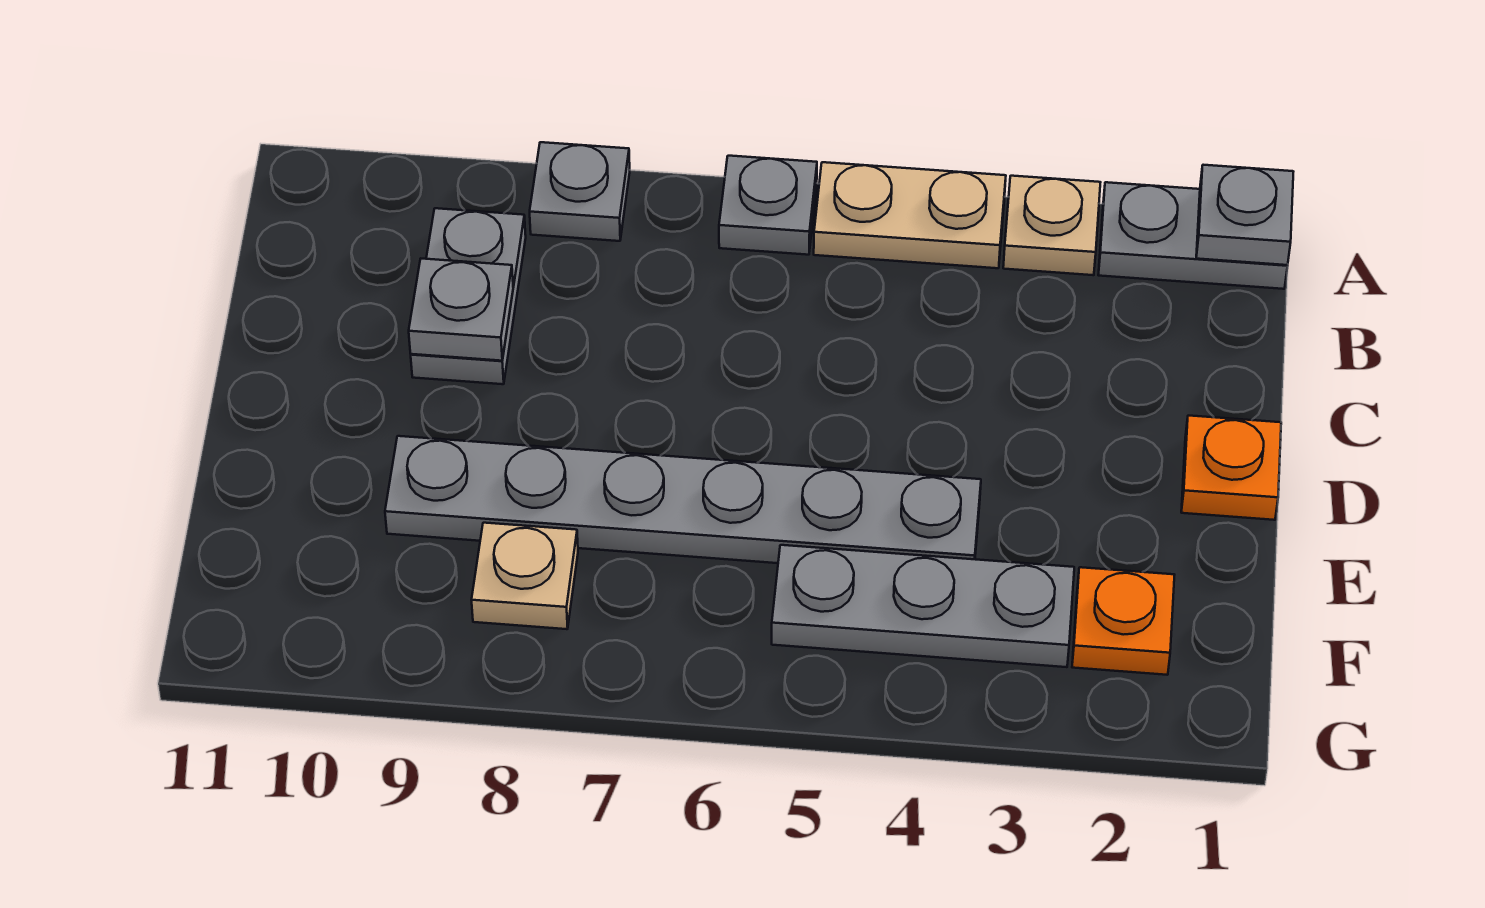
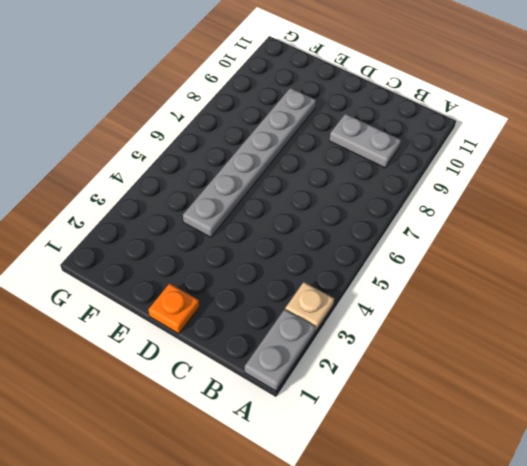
none -> tan plate A4:A5 level 1
none -> grey plate A6 level 1
none -> grey plate A8 level 1

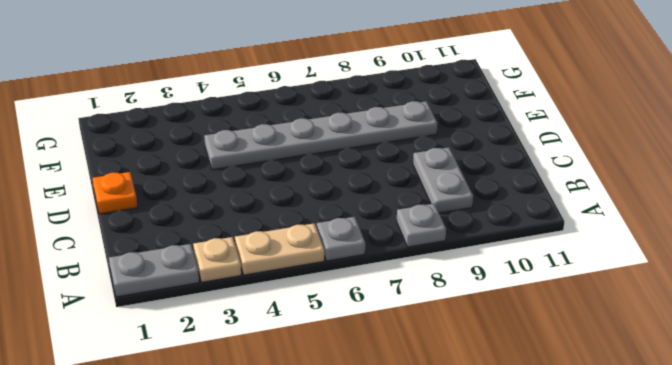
none -> orange plate F2 level 1
none -> grey plate F3:F5 level 1
none -> tan plate F8 level 1

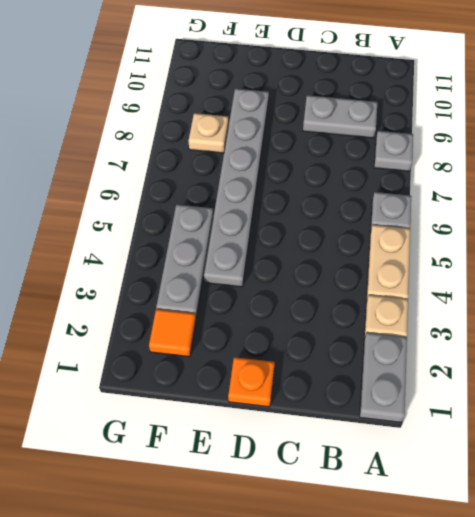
orange tile F2 level 1 -> orange plate F2 level 1
none -> grey plate A1 level 2
none -> grey plate C9 level 2

